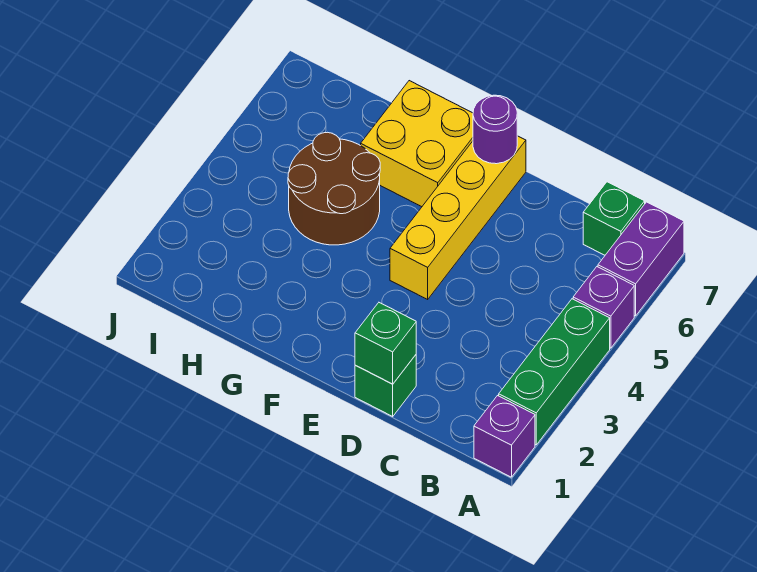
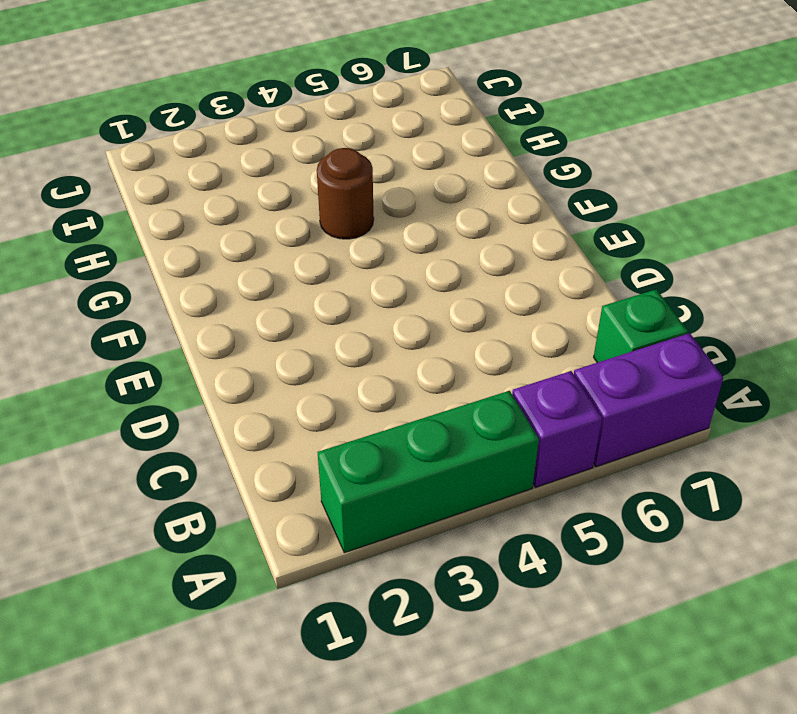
brown round brick G4 level 1 -> brown round brick G4:H5 level 1
none -> purple brick A1 level 1
none -> green brick D1 level 1

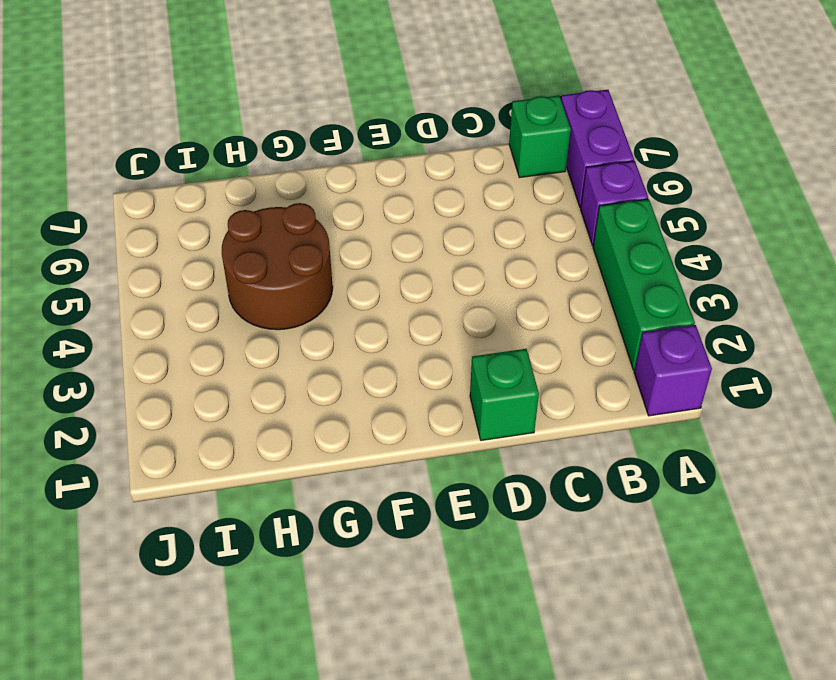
none -> yellow brick E4:E7 level 1
none -> yellow brick F6:G7 level 1

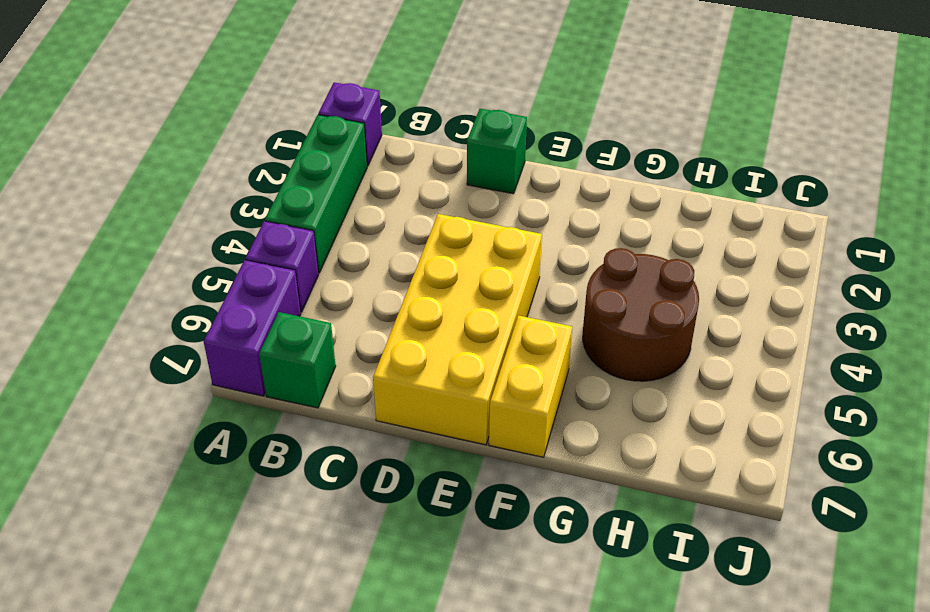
yellow brick D4:E7 level 1 -> yellow brick E4:E7 level 1
yellow brick F6:F7 level 1 -> yellow brick F6:G7 level 1
none -> green brick D1 level 2
none -> purple round brick E7 level 2

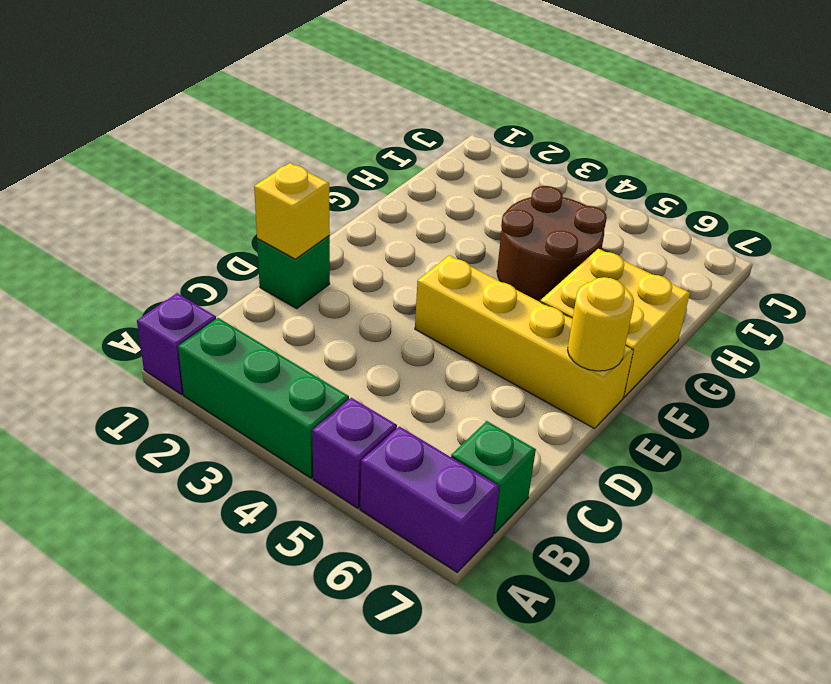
yellow brick D1 level 2 -> green brick D1 level 2
yellow round brick E7 level 2 -> purple round brick E7 level 2

